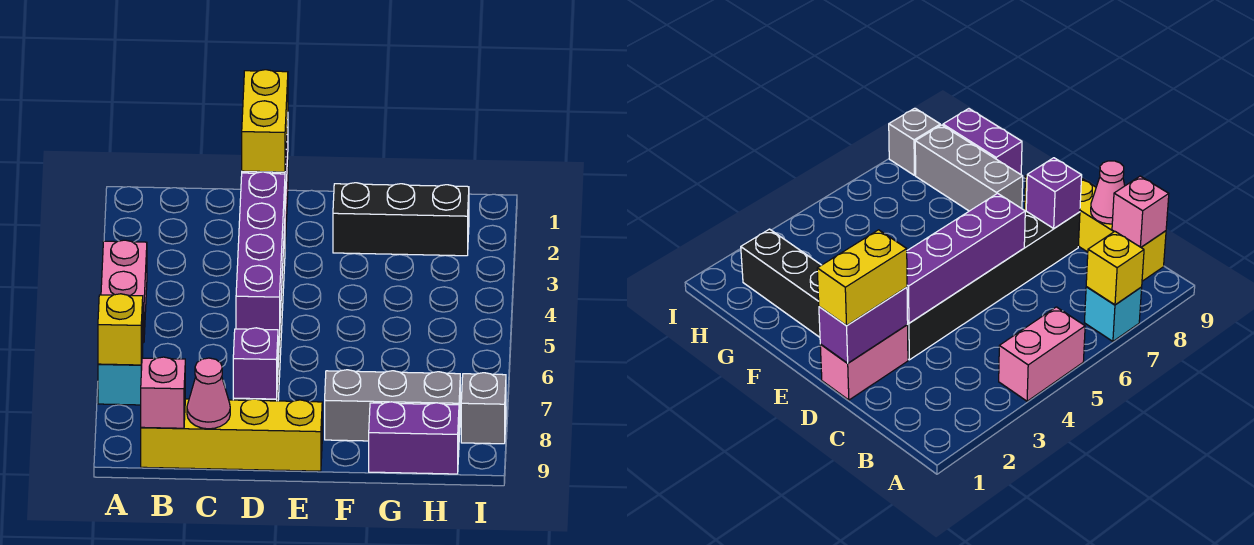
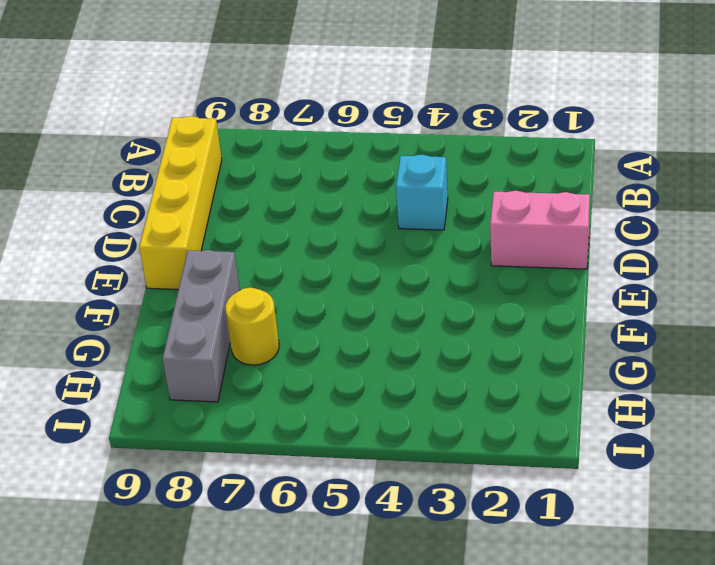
cyan brick C4 level 1 -> cyan brick A7 level 1
yellow round brick G7 level 1 -> none
none -> pink brick A4:A5 level 1
none -> black brick D3:D8 level 1
none -> black brick F2:H2 level 1

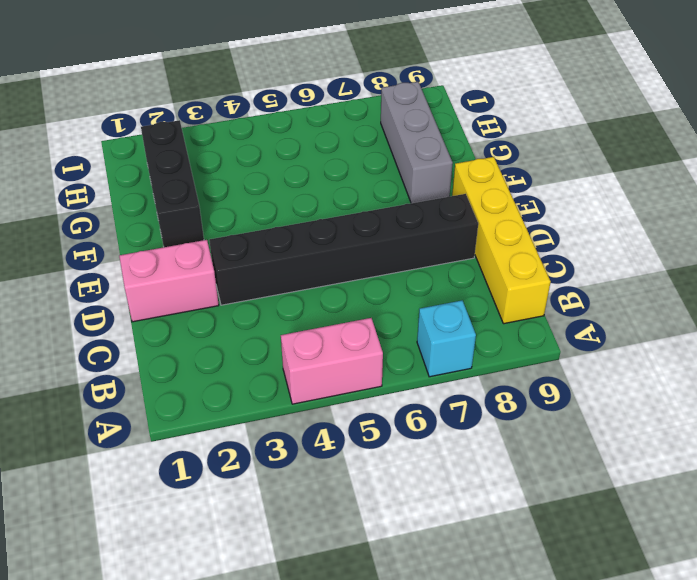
none -> purple brick G9:H9 level 1
none -> grey brick I8 level 1
none -> yellow brick A7 level 2

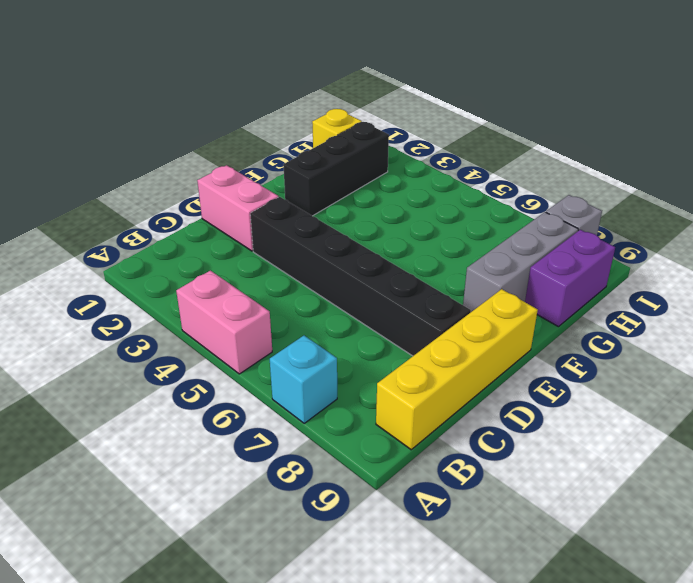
yellow brick H1 level 1 -> yellow brick A7 level 2
none -> pink brick B9 level 2
none -> pink cone C9 level 2
none -> purple brick D1:D2 level 2

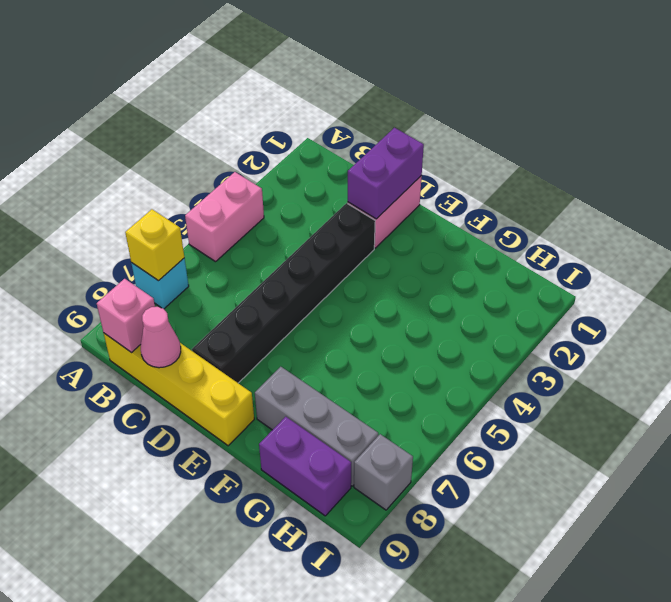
none -> black brick F2:H2 level 1
none -> purple brick D3:D6 level 2
none -> purple brick D8 level 2

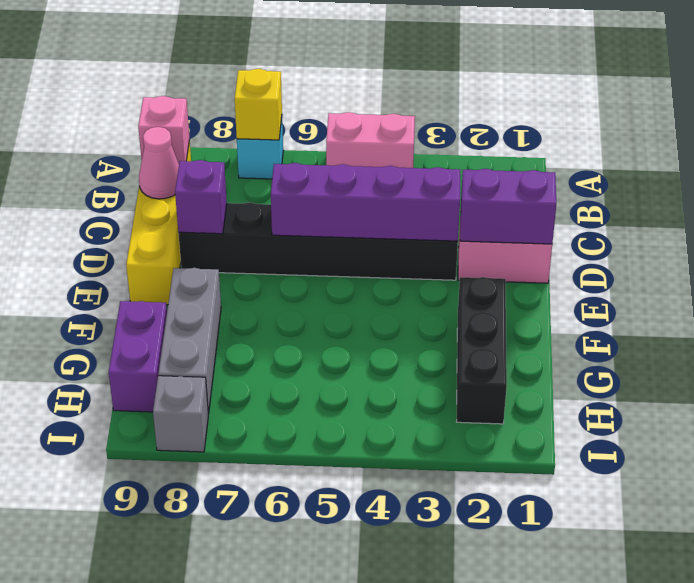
none -> yellow brick D1:D2 level 3

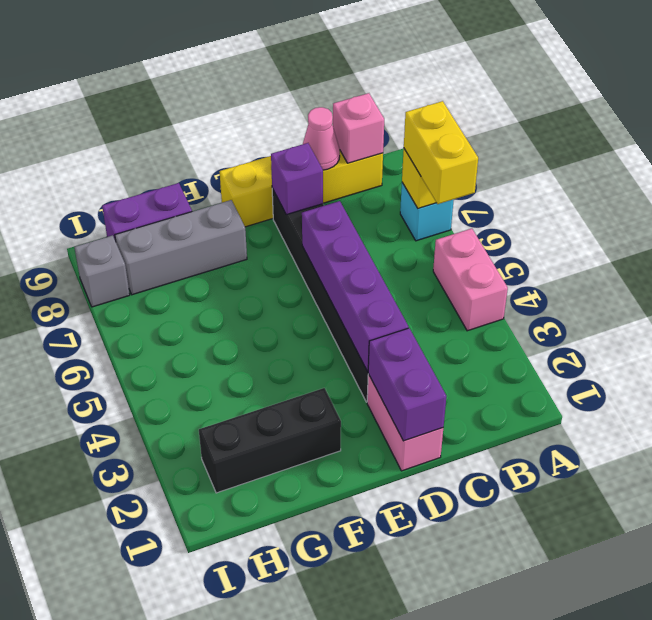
yellow brick A6:A7 level 3 -> yellow brick D1:D2 level 3

